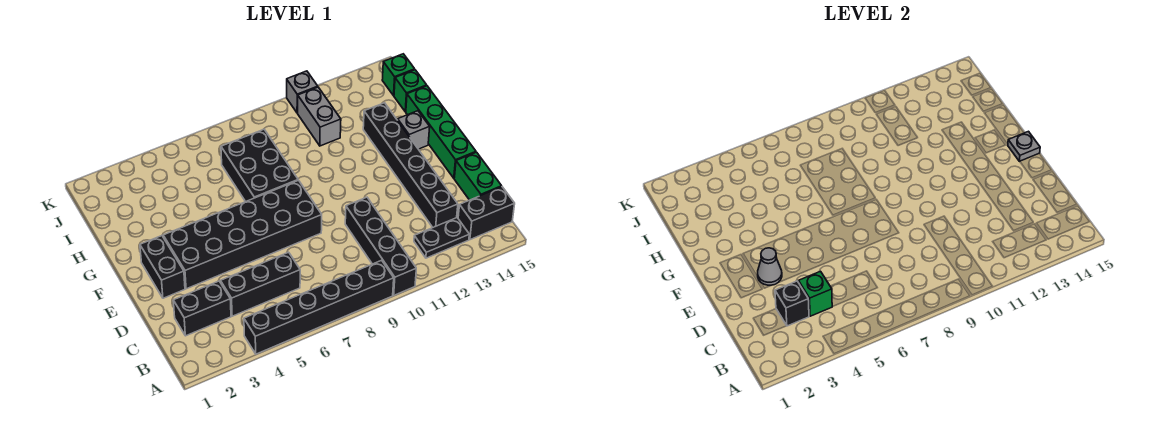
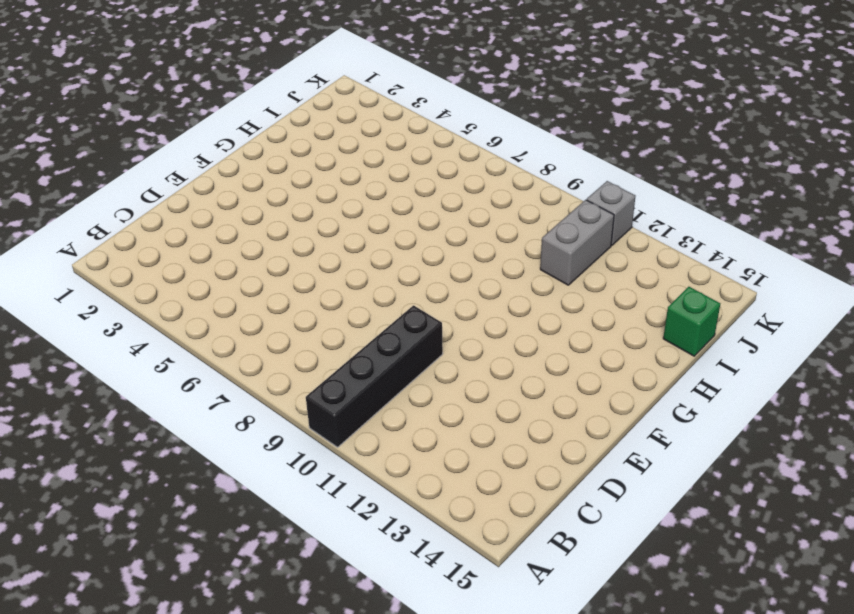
none -> black brick A4:A9 level 1
none -> black plate B12:B13 level 1
none -> black brick B14:B15 level 1

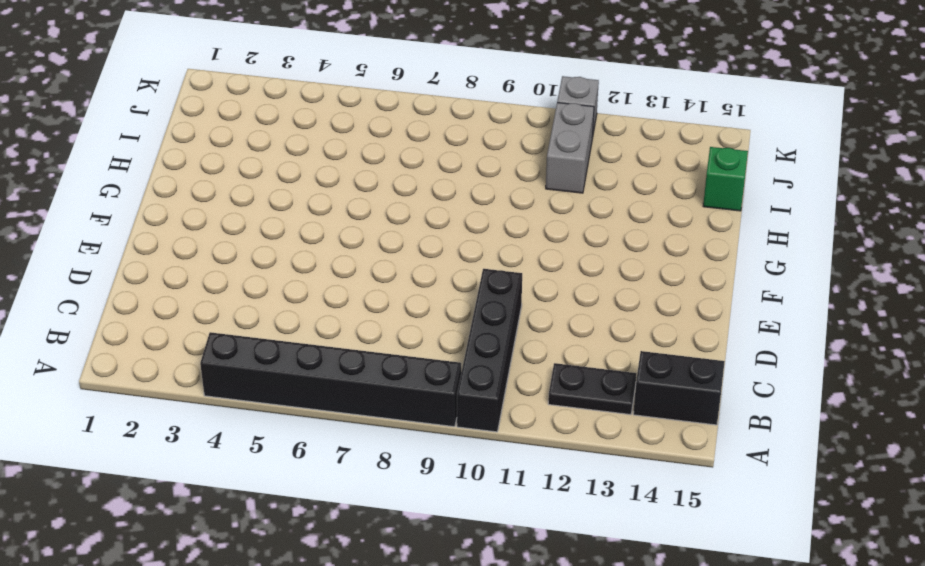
none -> black brick C2:C3 level 1
none -> black brick C4:C6 level 1
none -> black brick C13:H13 level 1

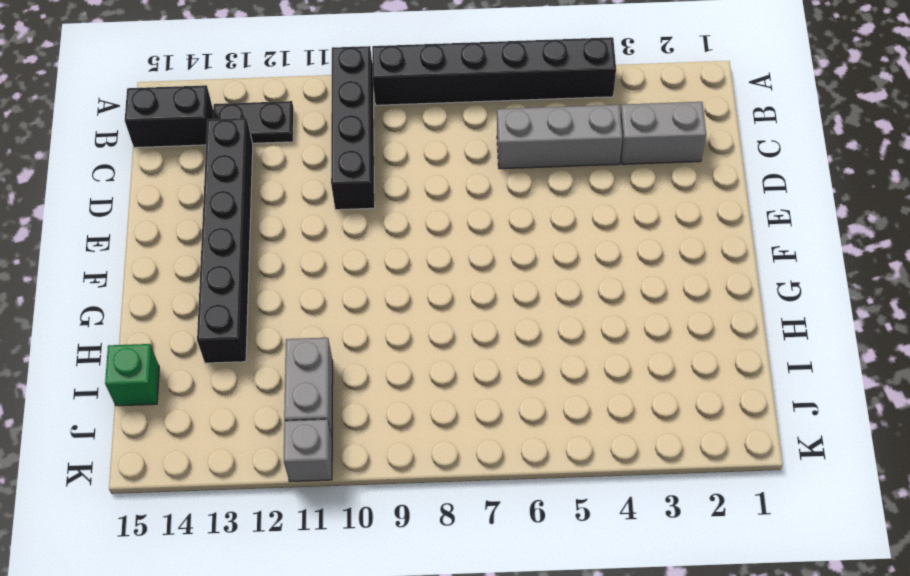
grey brick C2:C3 level 1 -> black brick C2:C3 level 1
grey brick C4:C6 level 1 -> black brick C4:C6 level 1
none -> green brick C15:D15 level 1
none -> black brick E2:F2 level 1
none -> black brick E3:F8 level 1

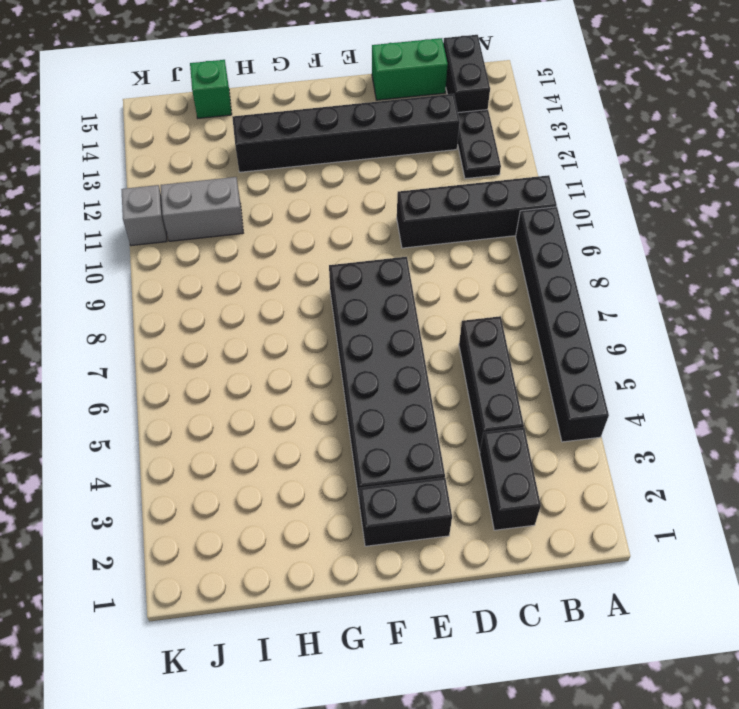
none -> green brick E15:H15 level 1
none -> black brick G7:I8 level 1
none -> grey brick G14 level 1

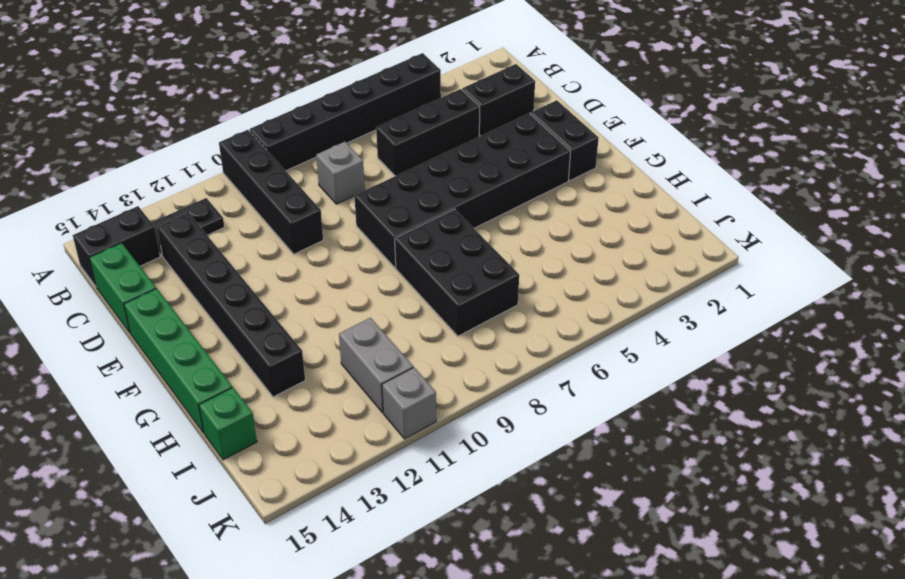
grey brick C8 level 1 -> grey brick G14 level 1
none -> green brick J15 level 1
none -> black brick C3 level 2
none -> green brick C4 level 2

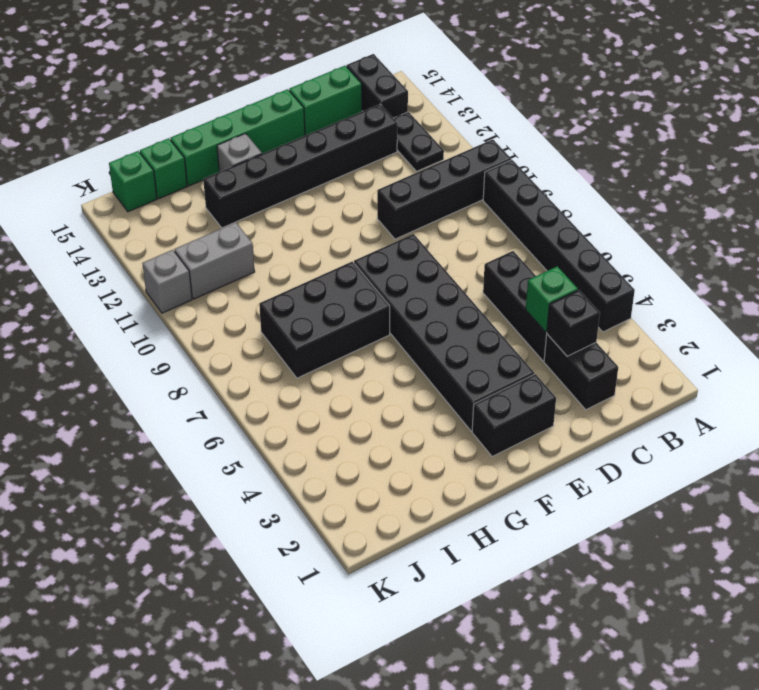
none -> grey cone E3 level 2
none -> grey plate F15 level 2

